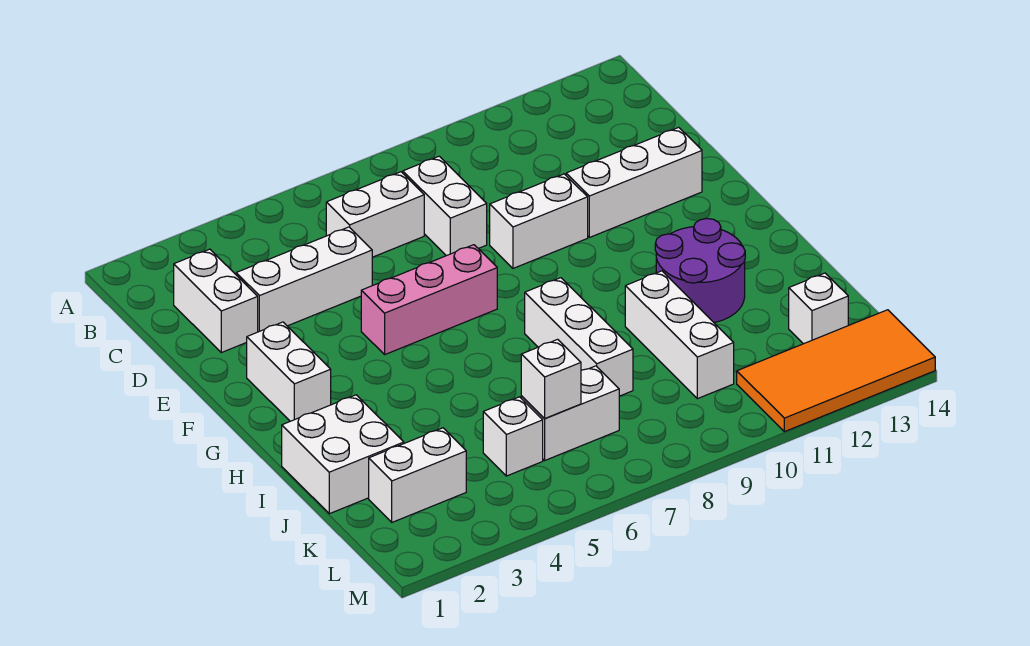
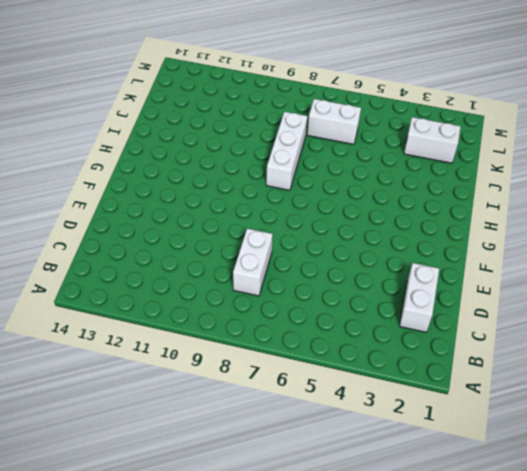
none -> white brick C6:C7 level 1
none -> white brick D3:D5 level 1
none -> white brick E9:E10 level 1

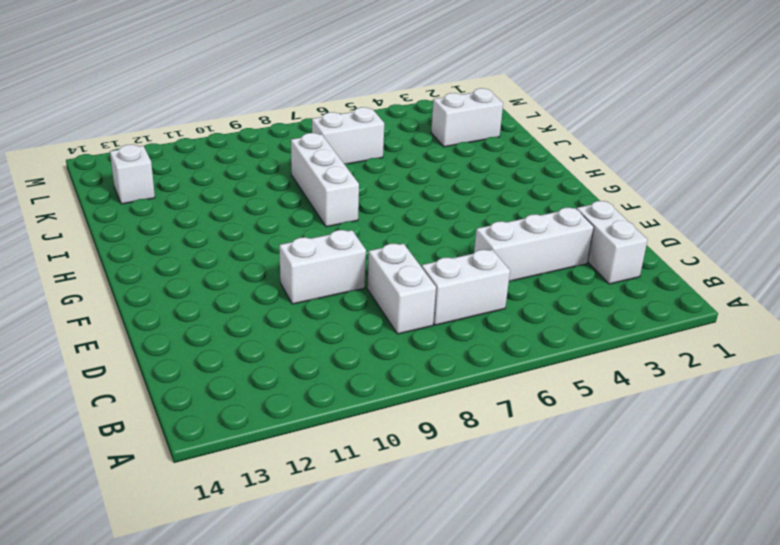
none -> white brick E11:E13 level 1
none -> white brick F2:G2 level 1
none -> pink brick F5:F7 level 1

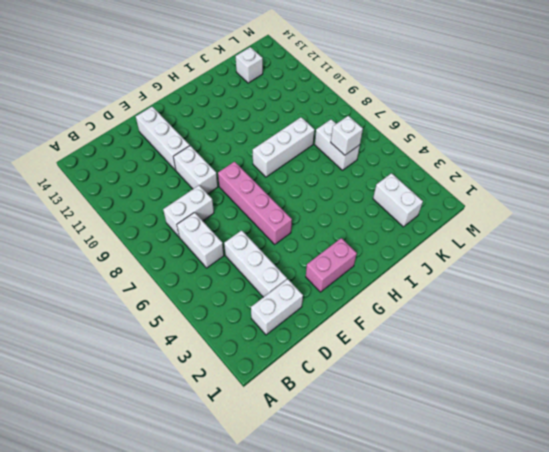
pink brick F2:G2 level 1 -> white brick F2:G2 level 1
pink brick F5:F8 level 1 -> pink brick F5:F7 level 1
none -> purple round brick H11:I12 level 1
none -> white brick I1:J2 level 1
none -> white brick I10:K10 level 1

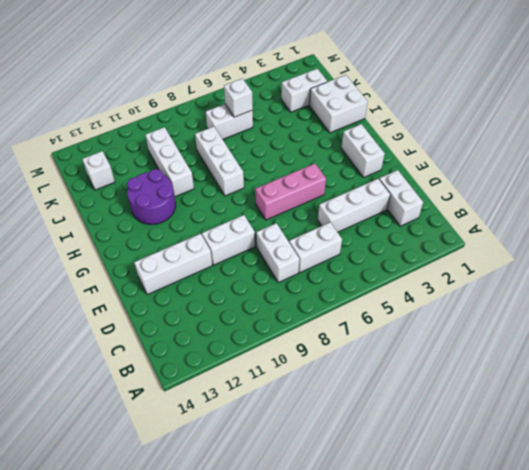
none -> white brick K5 level 1
none -> orange tile L11:M14 level 1

